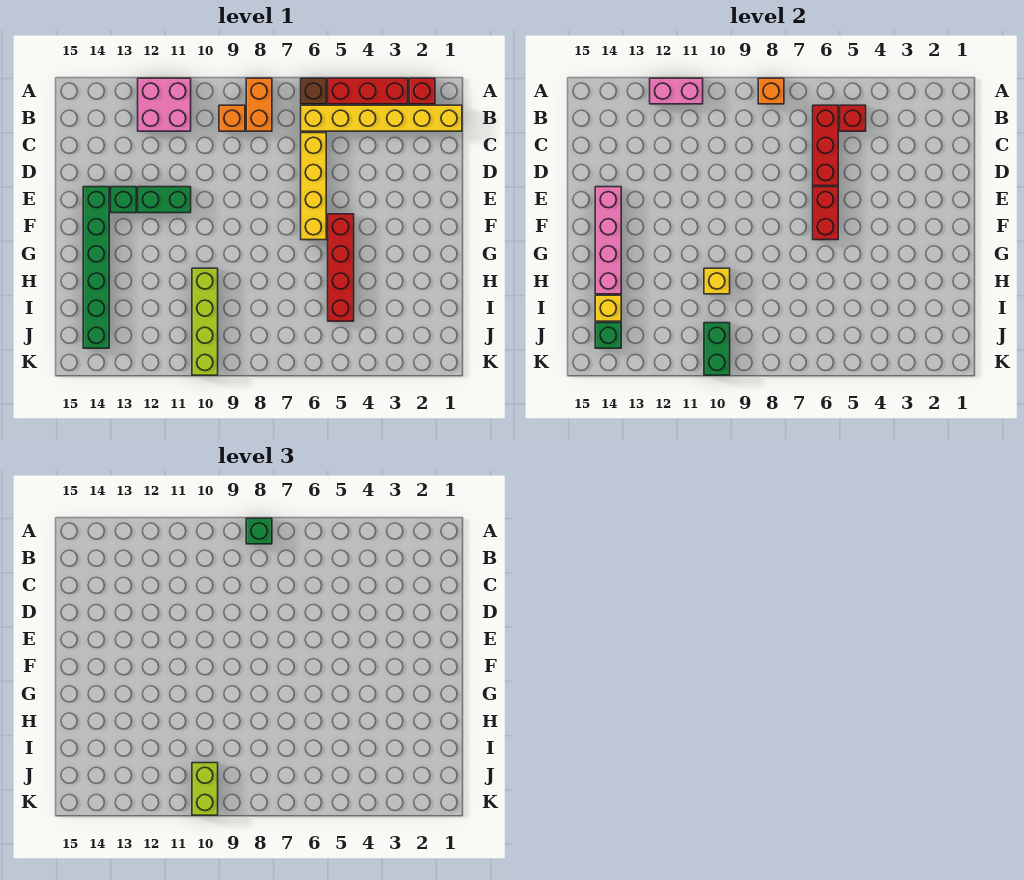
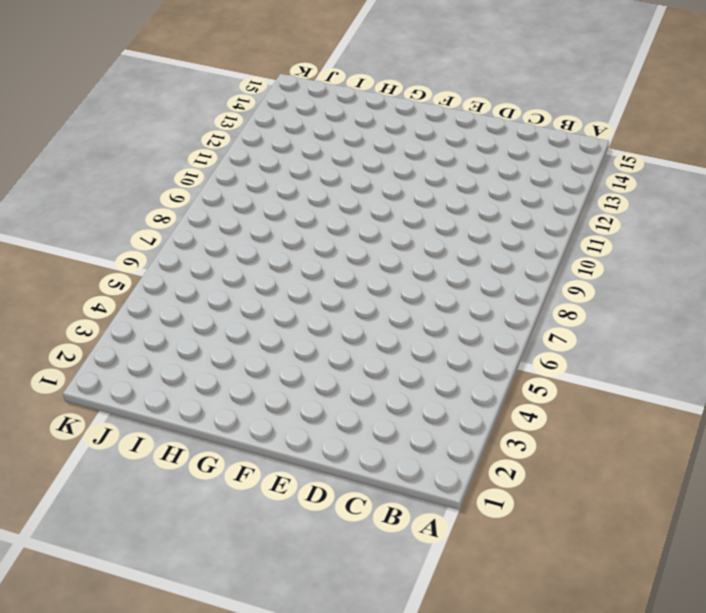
none -> red brick A2 level 1
none -> red brick A3:A5 level 1
none -> brown brick A6 level 1

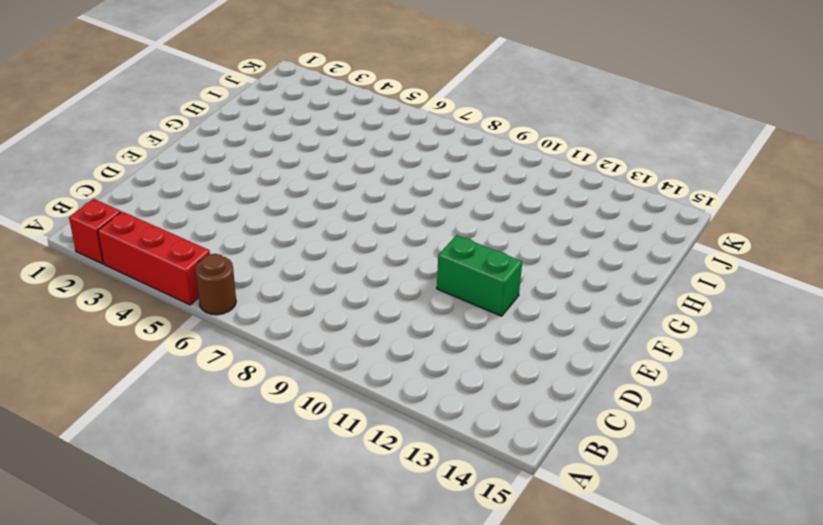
brown round brick A6 level 1 -> brown brick A6 level 1
none -> orange brick A8:B8 level 1
none -> pink brick A11:B12 level 1
none -> yellow brick B1:B6 level 1

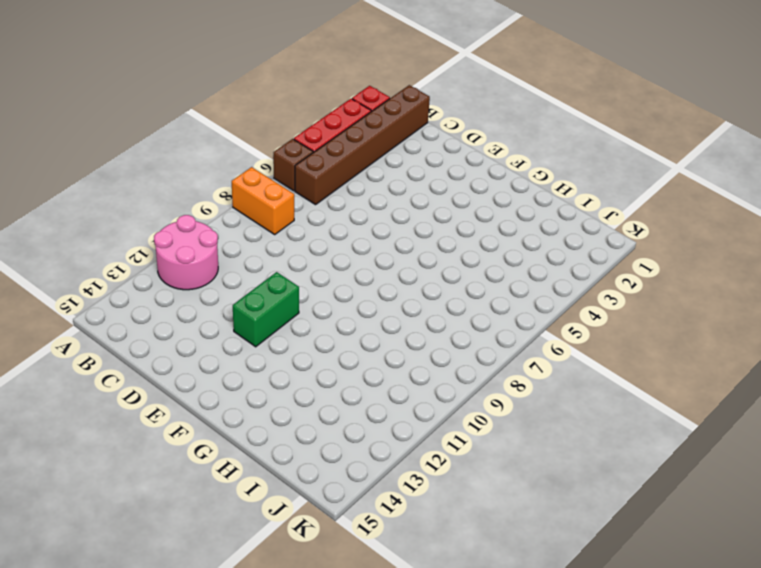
pink round brick A11:B12 level 1 -> pink brick A11:B12 level 1
brown brick B1:B6 level 1 -> yellow brick B1:B6 level 1
none -> orange brick B9 level 1
none -> yellow brick C6:F6 level 1
none -> green brick E13 level 1

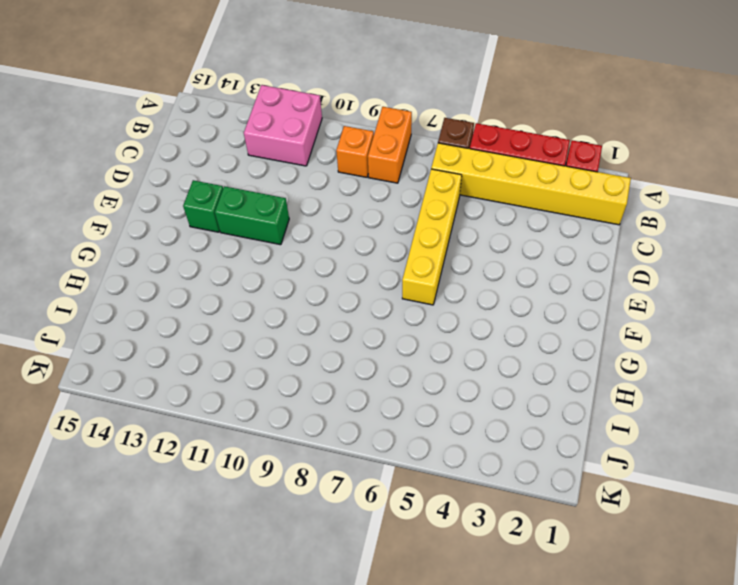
none -> green brick E14:J14 level 1
none -> red brick F5:I5 level 1
none -> lime brick H10:K10 level 1

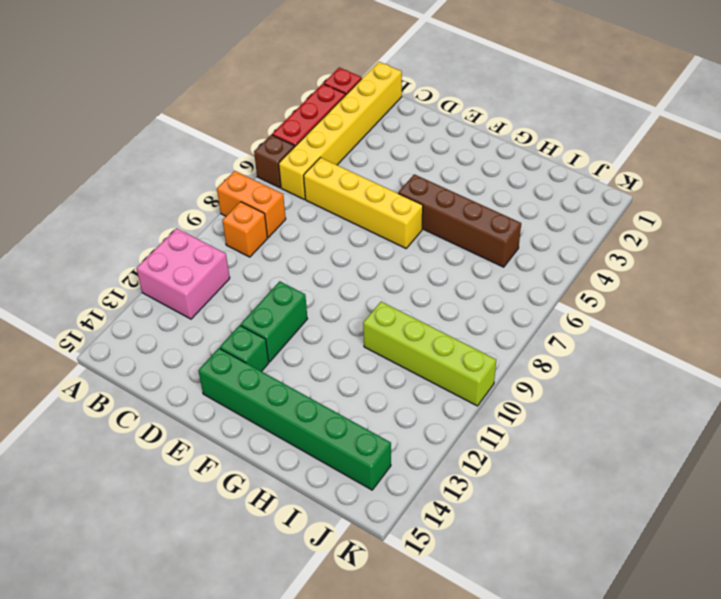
brown brick F5:I5 level 1 -> red brick F5:I5 level 1
none -> orange brick A8 level 2
none -> pink brick A11:A12 level 2
none -> red brick B5 level 2

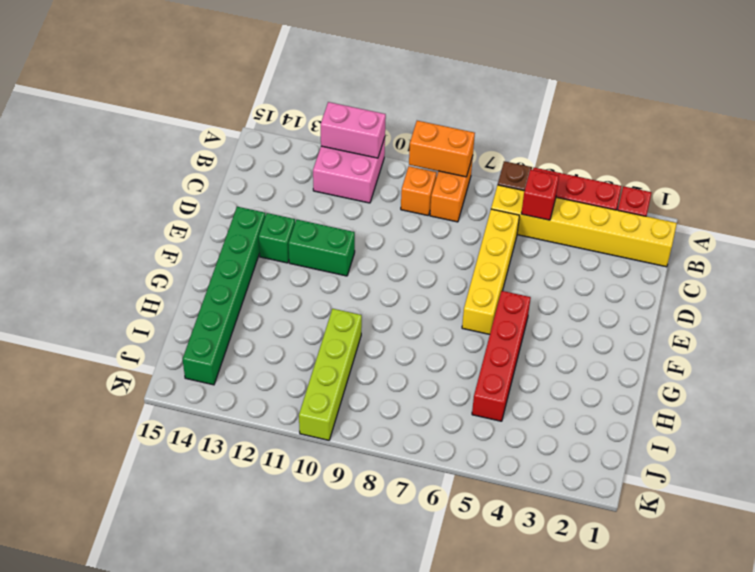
orange brick A8:A9 level 2 -> orange brick A8 level 2
none -> red brick B6:D6 level 2
none -> red brick E6:F6 level 2
none -> pink brick E14:H14 level 2

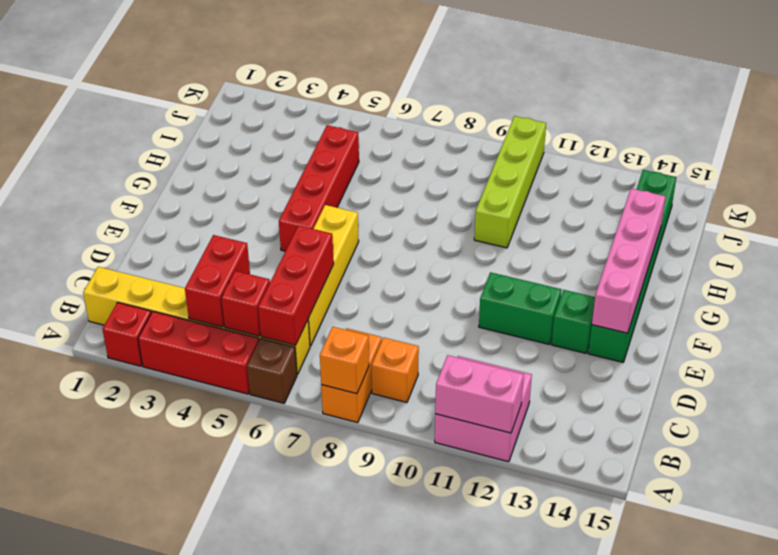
red brick B4:C4 level 2 -> red brick E6:F6 level 2
none -> yellow brick H10 level 2
none -> yellow brick I14 level 2
none -> green brick J10:K10 level 2

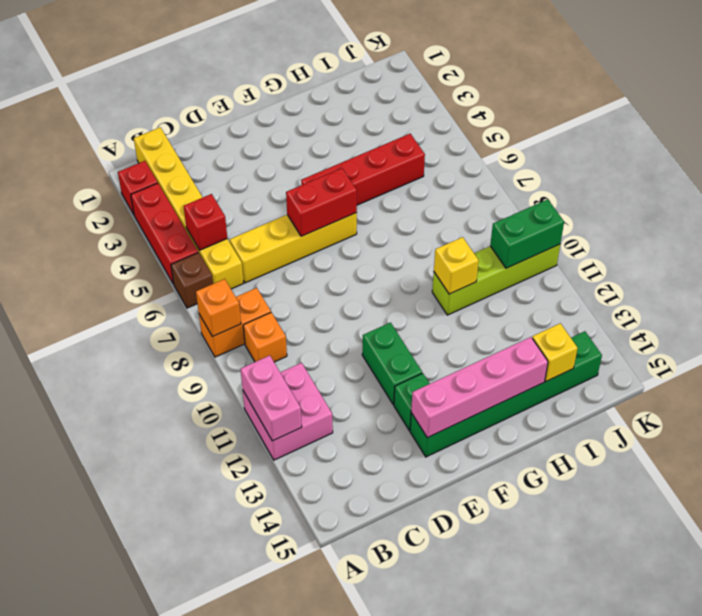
none -> red brick B6:D6 level 2
none -> green brick J14 level 2
none -> green brick A8 level 3

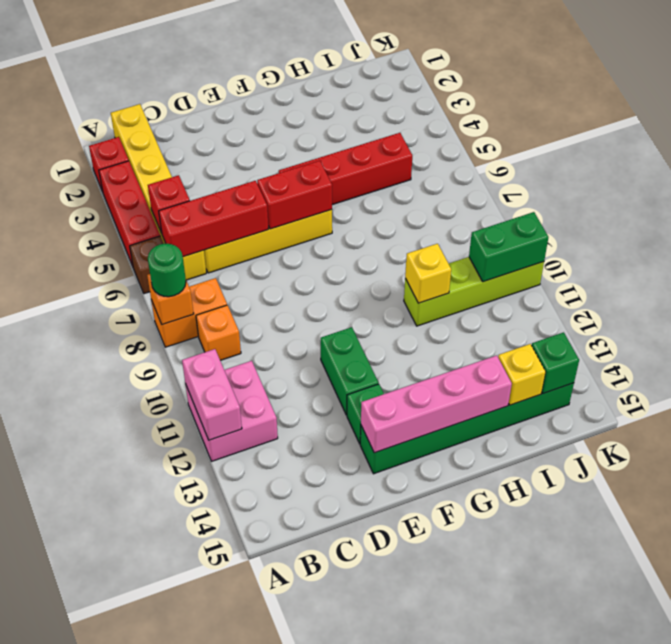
green round brick A8 level 3 -> green brick A8 level 3
none -> lime brick J10:K10 level 3

